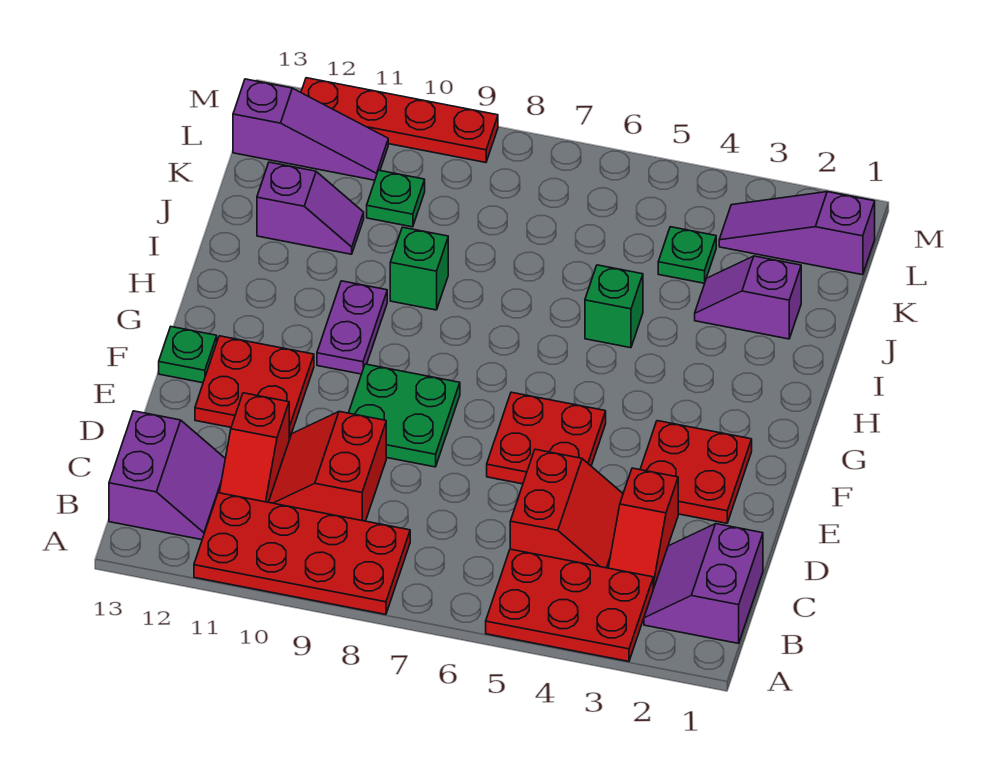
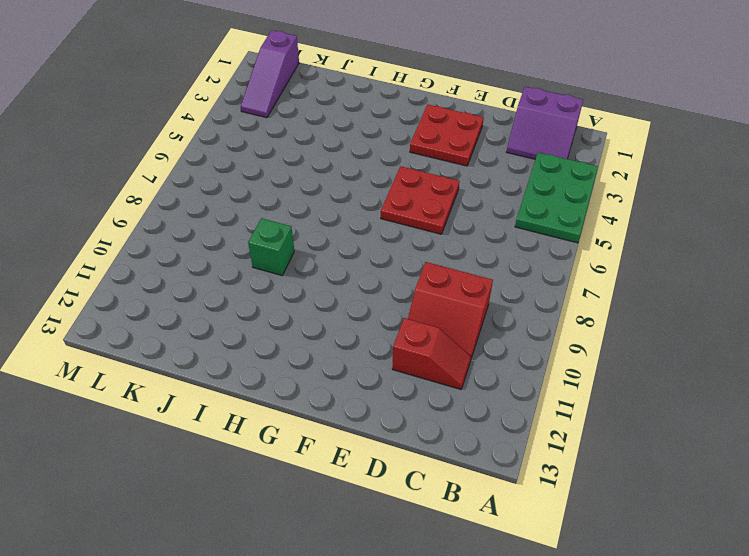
green plate A3:B5 level 1 -> red plate A3:B5 level 1
none -> red plate A8:B11 level 1
none -> purple slope B12:C13 level 1 top 13
none -> red slope C3:D3 level 1 top D

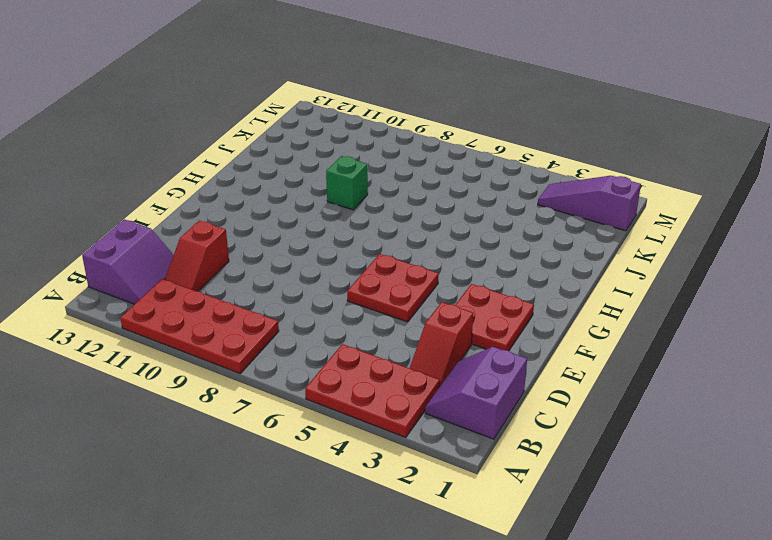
none -> red slope C4:D5 level 1 top 5
none -> red slope C9:D10 level 1 top 9
none -> green plate E8:F9 level 1

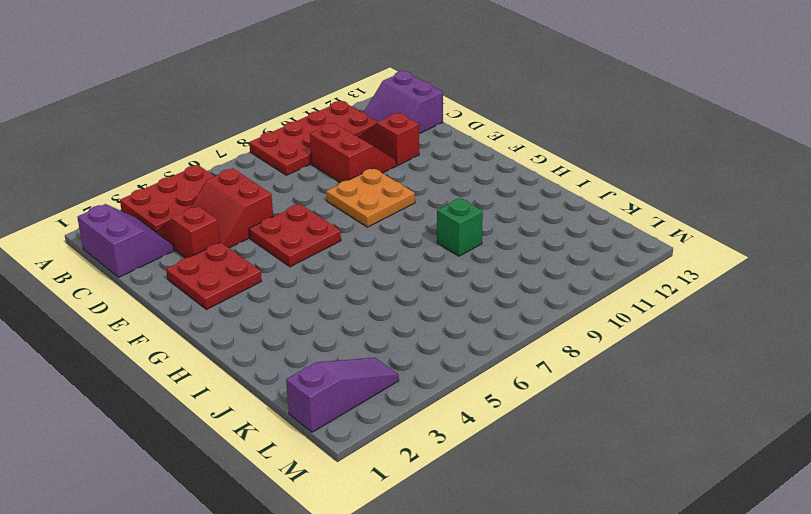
orange plate E8:F9 level 1 -> green plate E8:F9 level 1
none -> red plate E11:F12 level 1
none -> green plate F13 level 1
none -> purple plate G10:H10 level 1

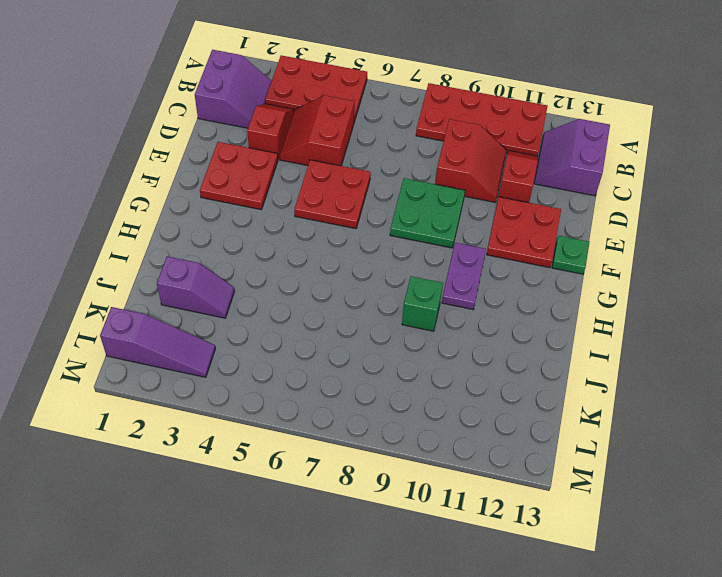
none -> green brick I5 level 1
none -> purple slope J11:J12 level 1 top 12
none -> green plate K4 level 1

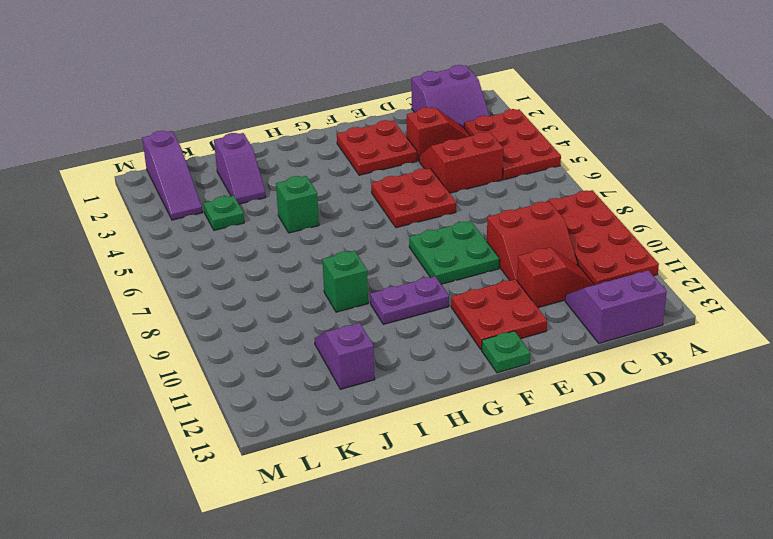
none -> green plate K10 level 1
none -> purple slope L11:L13 level 1 top 13
none -> red plate M9:M12 level 1

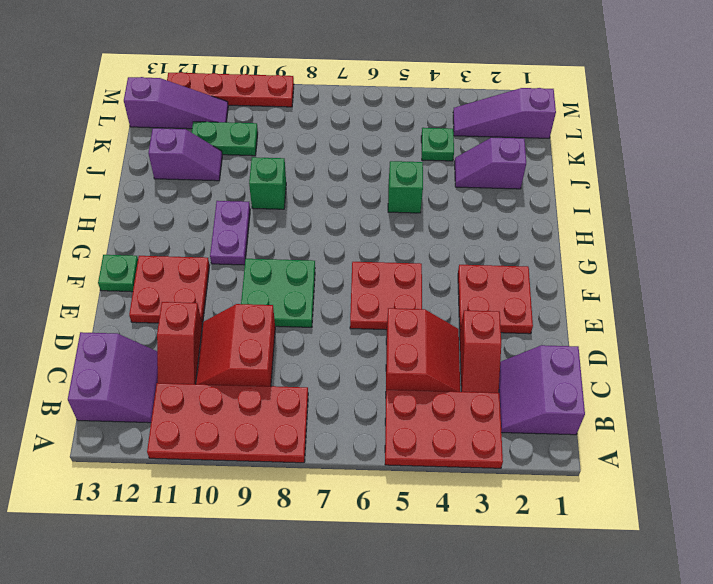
green plate K10:K11 level 1 -> green plate K10 level 1

